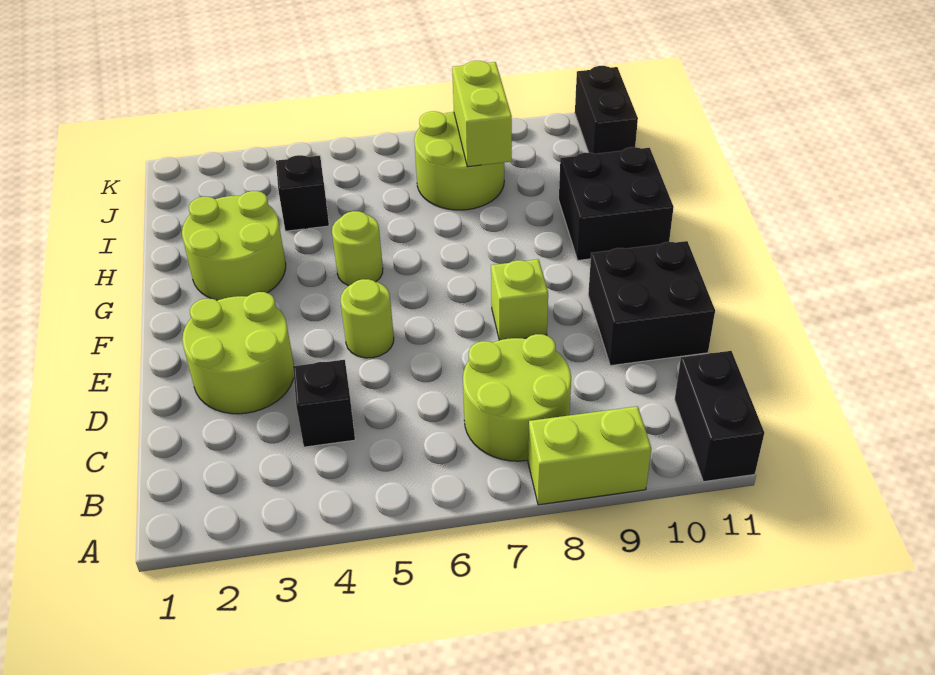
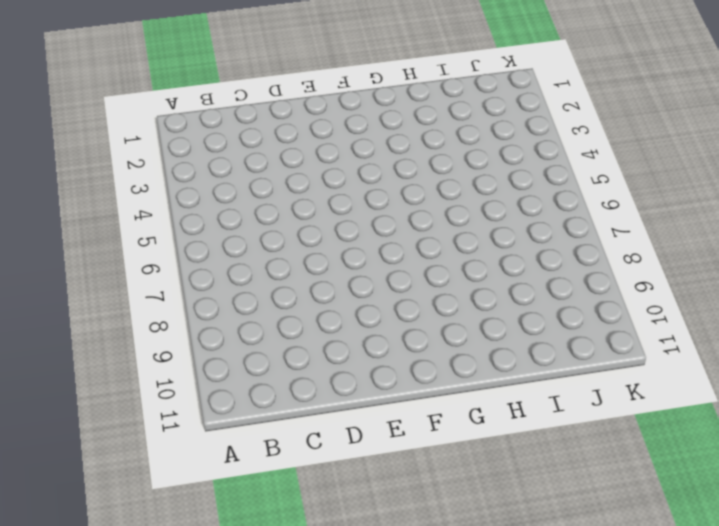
none -> lime brick A8:A9 level 1
none -> black brick A11:B11 level 1
none -> lime round brick B7:C8 level 1

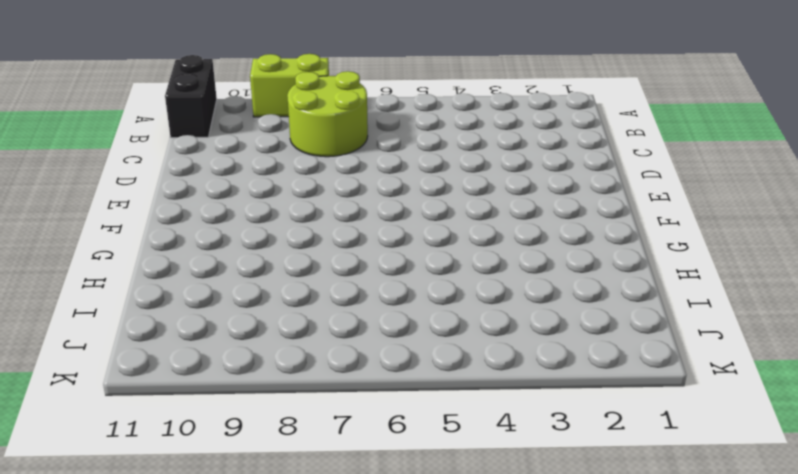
none -> black brick C4 level 1
none -> lime round brick D2:E3 level 1
none -> black brick D10:E11 level 1

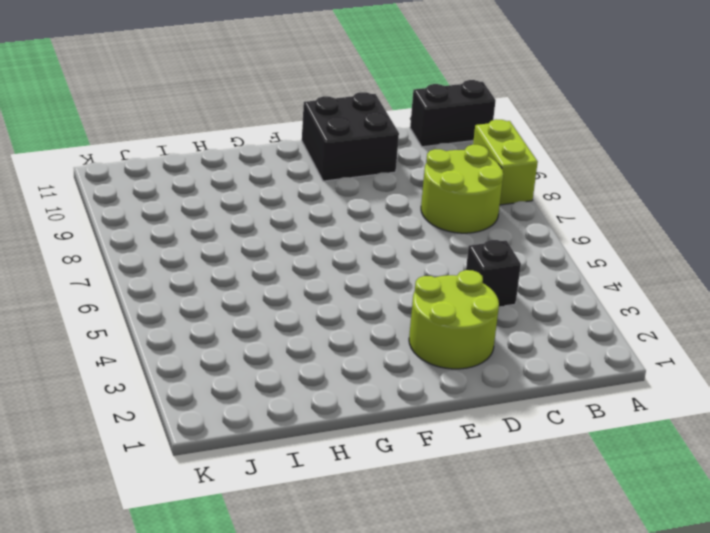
none -> lime round brick E5 level 1
none -> lime brick E8 level 1
none -> lime round brick G2:H3 level 1

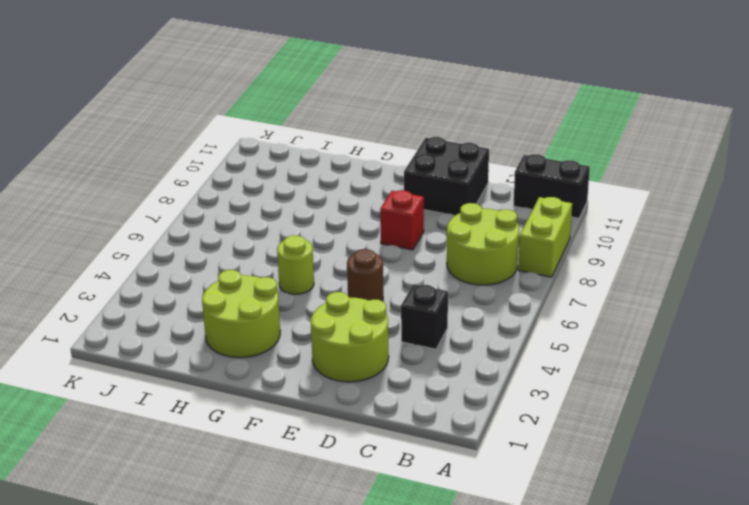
brown round brick E5 level 1 -> lime round brick E5 level 1
red brick E8 level 1 -> lime brick E8 level 1
none -> black brick G10:H11 level 1
none -> black brick I4 level 1
none -> lime round brick I7:J8 level 1

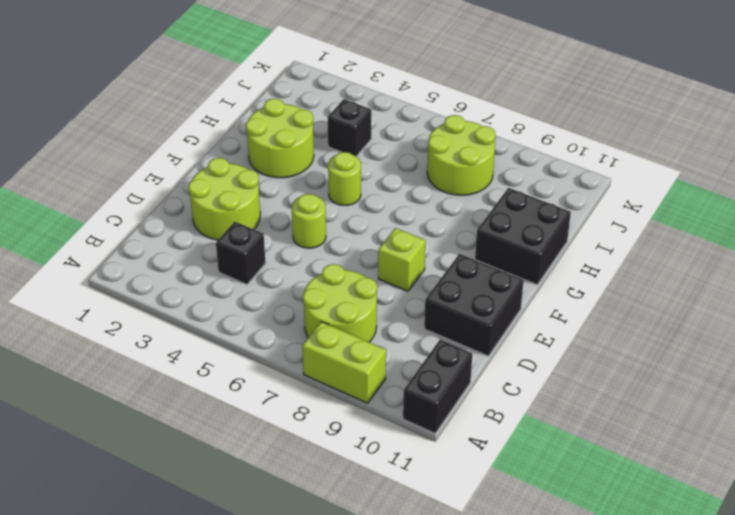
none -> black brick J11:K11 level 1
none -> lime brick I8:J8 level 2

